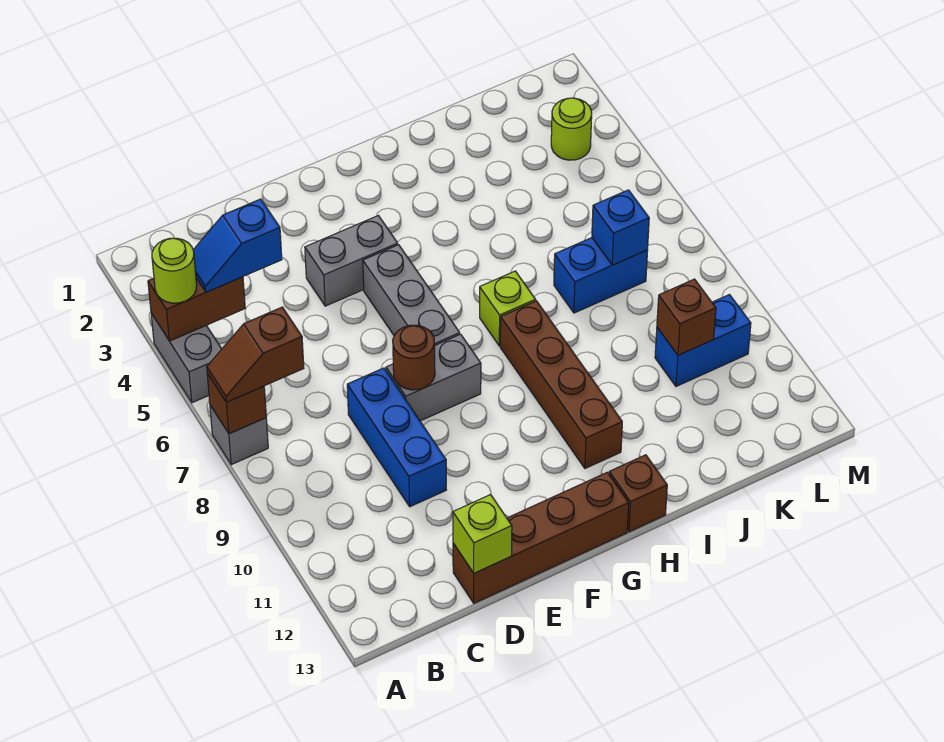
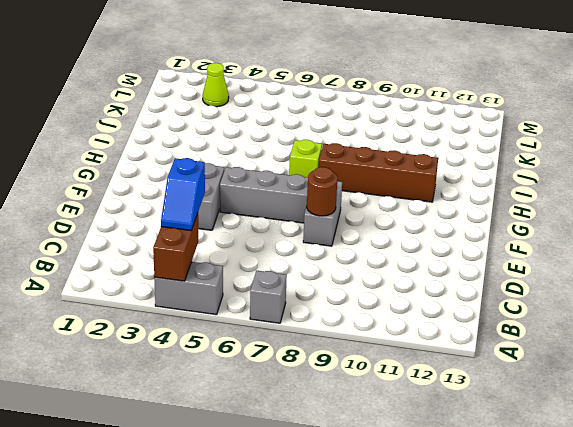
lime cone L3 level 1 -> lime round brick L3 level 1
none -> blue brick D8:D10 level 1
none -> brown brick D13:G13 level 1
none -> brown brick H13 level 1

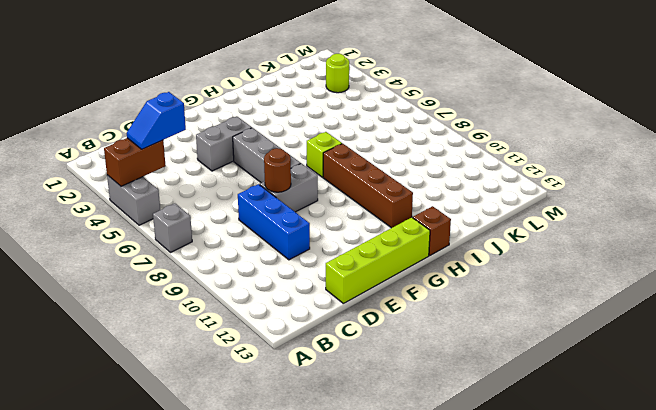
lime brick D13:G13 level 1 -> brown brick D13:G13 level 1
none -> blue brick J7:K7 level 1
none -> blue brick K10:L10 level 1
none -> brown brick A7 level 2

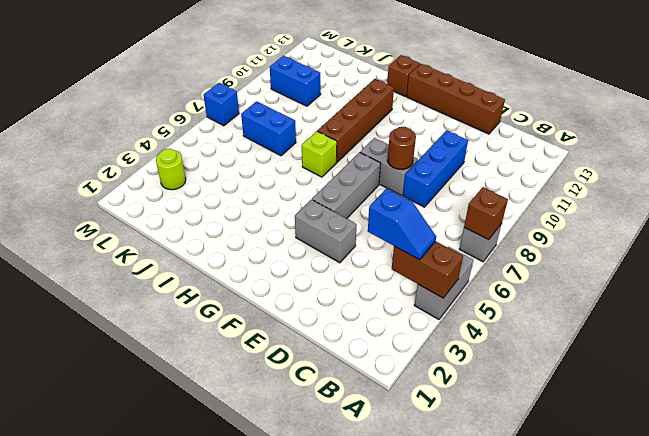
blue brick M7 level 1 -> blue brick K7 level 2
none -> lime brick D13 level 2
none -> brown brick K10 level 2
none -> lime round brick A4 level 3

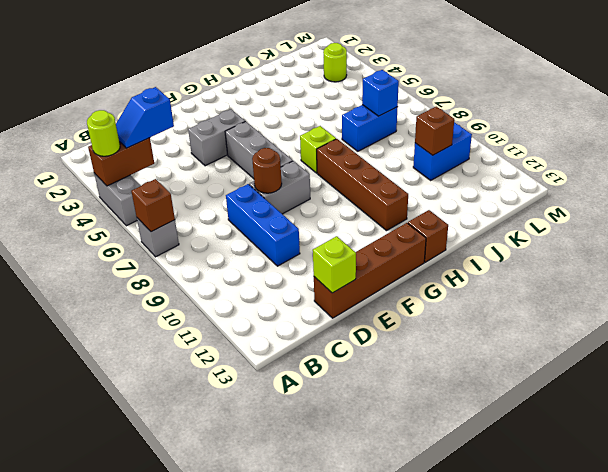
none -> brown slope A7:B7 level 3 top B

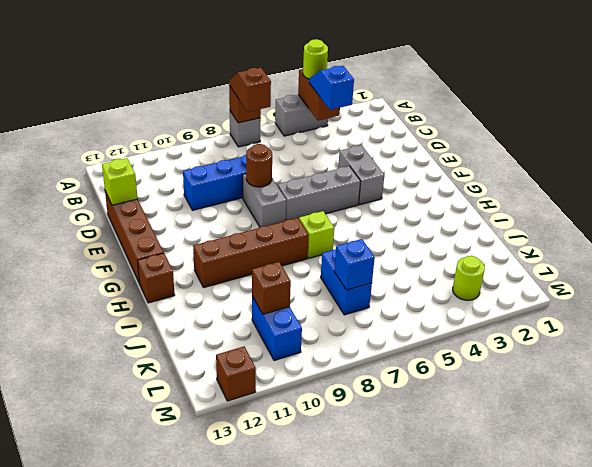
brown brick M12 level 1 -> none

